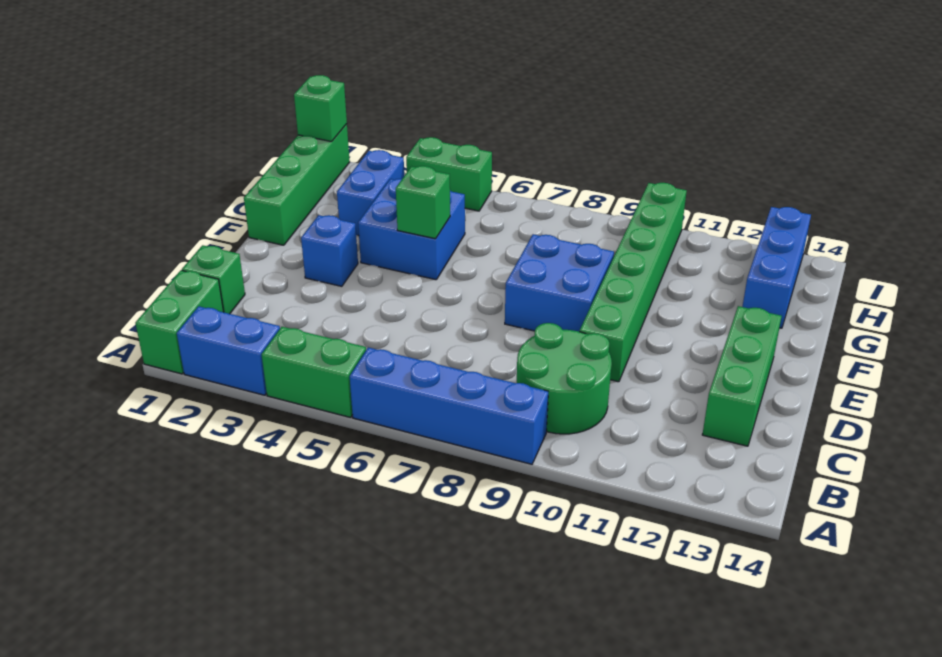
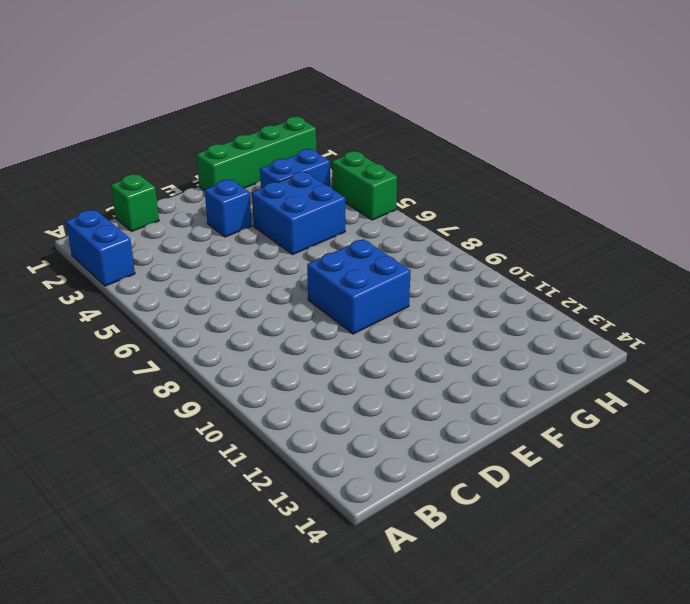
none -> green brick A1:B1 level 1
none -> green brick A4:A5 level 1
none -> blue brick A6:A9 level 1

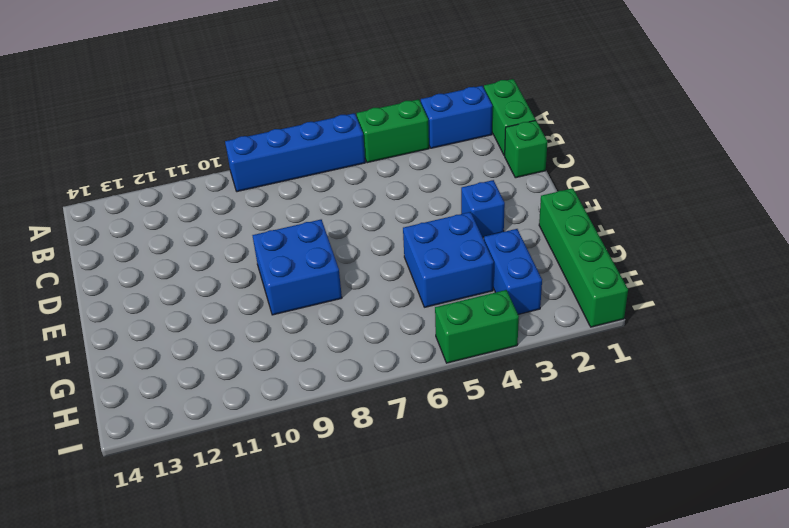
none -> green round brick B9:C10 level 1
none -> green brick C13:E13 level 1
none -> green brick D10:I10 level 1

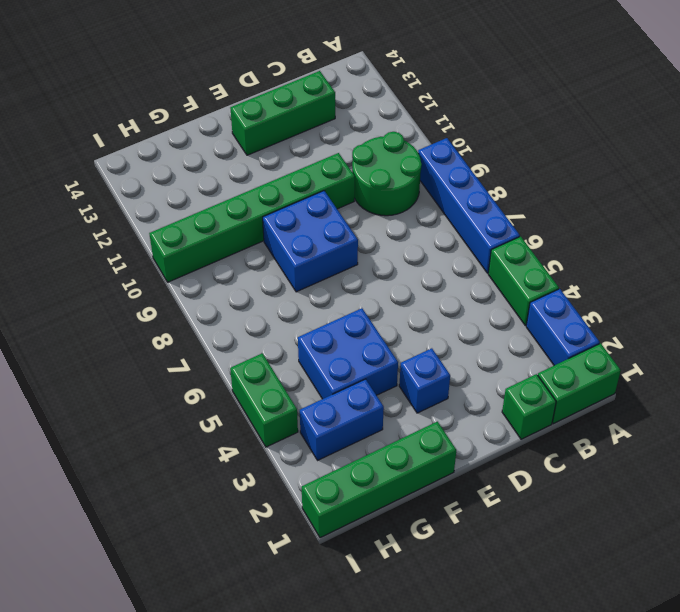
none -> blue brick G13:I13 level 1
none -> green brick F5 level 2
none -> green brick I1 level 2

